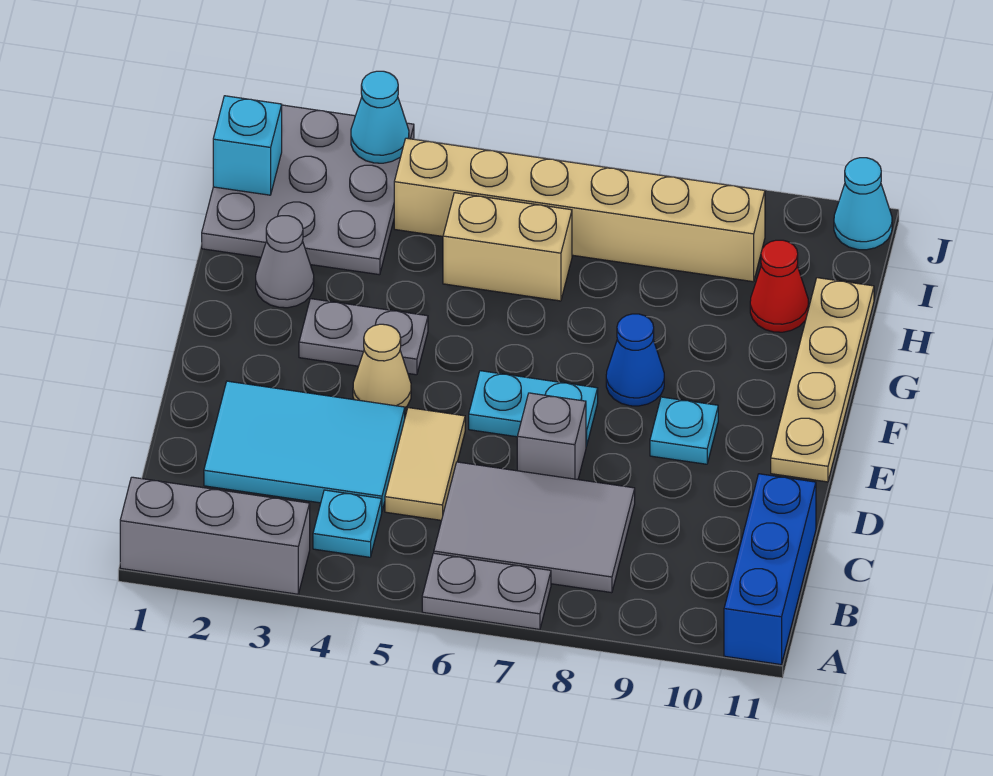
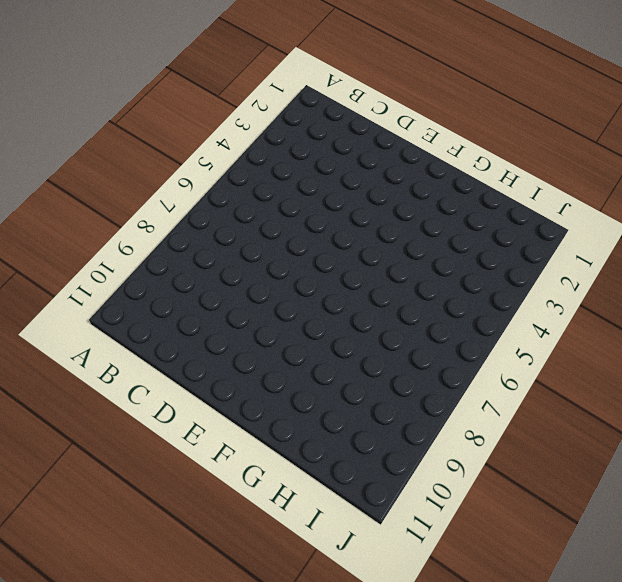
none -> grey brick A1:A3 level 1
none -> grey plate A6:A7 level 1
none -> blue brick A11:C11 level 1

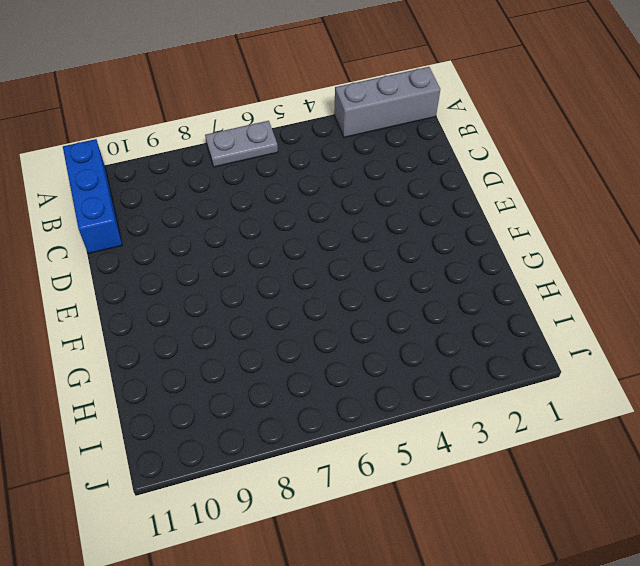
none -> cyan plate B4 level 1
none -> grey tile B6:C8 level 1
none -> cyan tile C2:D4 level 1

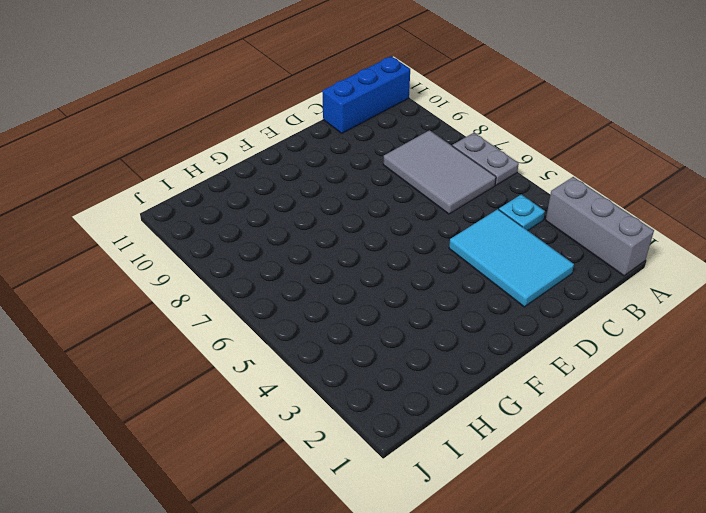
none -> tan tile C5:D5 level 1
none -> grey brick D7 level 1
none -> tan cone E4 level 1

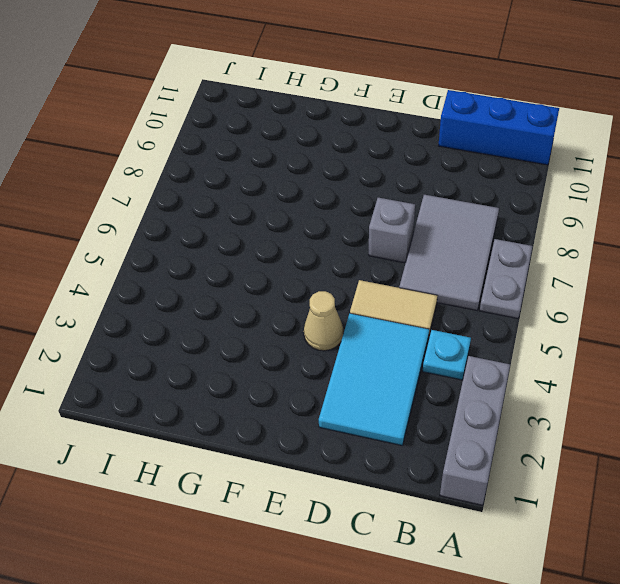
none -> cyan plate E6:E7 level 1
none -> cyan plate E9 level 1
none -> tan plate E11:H11 level 1

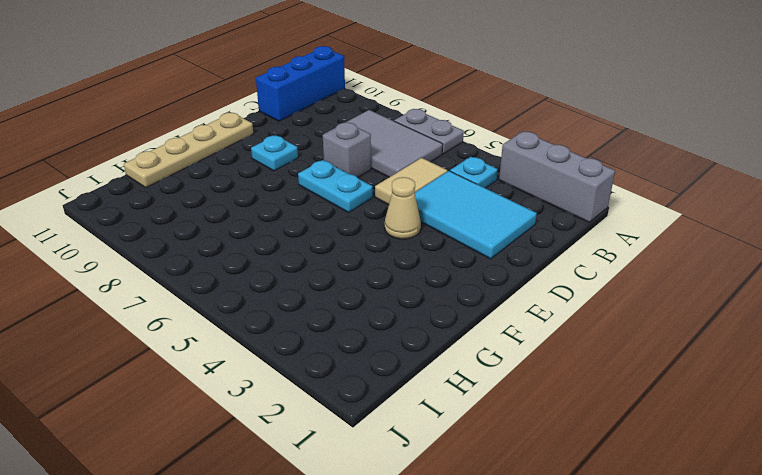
none -> grey plate F3:F4 level 1
none -> blue cone F8 level 1
none -> grey cone G2 level 1

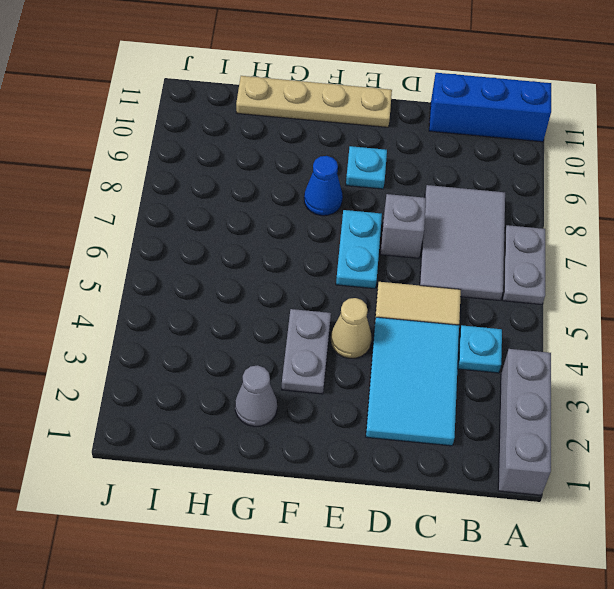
none -> grey plate H1:J3 level 1
none -> tan brick H5:H6 level 1
none -> red cone H10 level 1

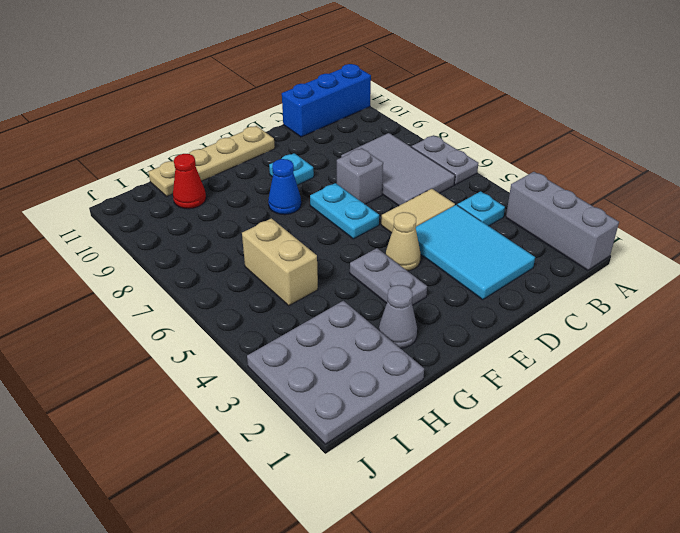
none -> tan brick I4:I9 level 1
none -> cyan cone J11 level 1
none -> cyan brick I1 level 2

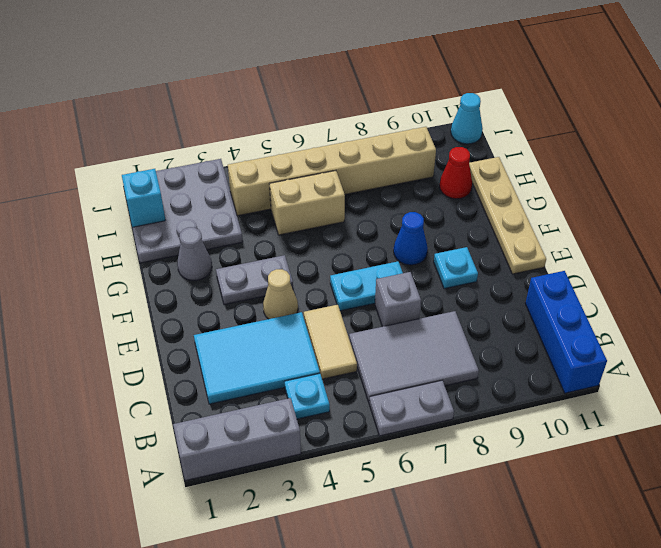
none -> cyan cone J3 level 2

